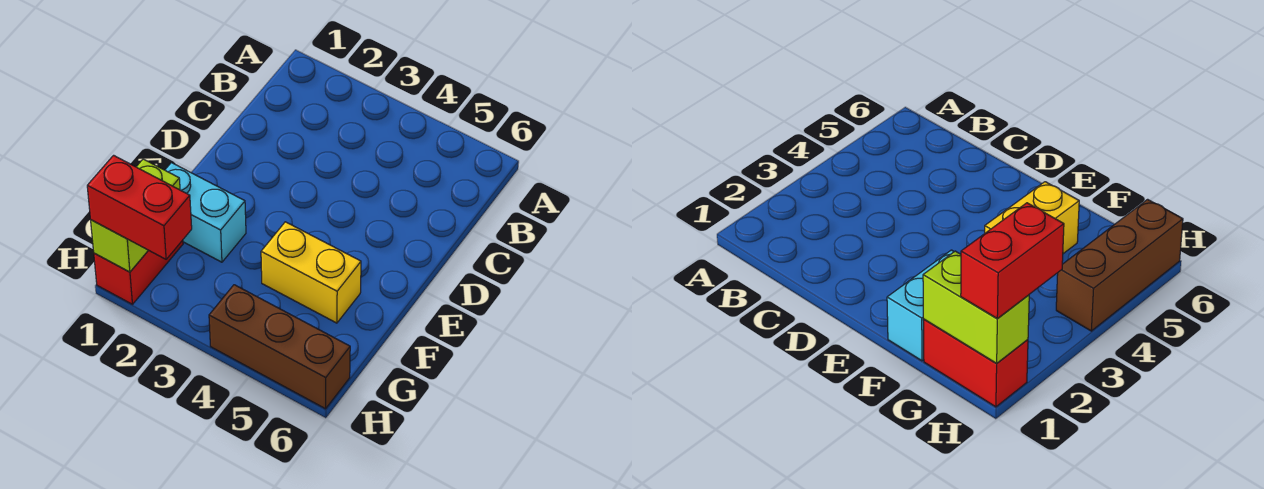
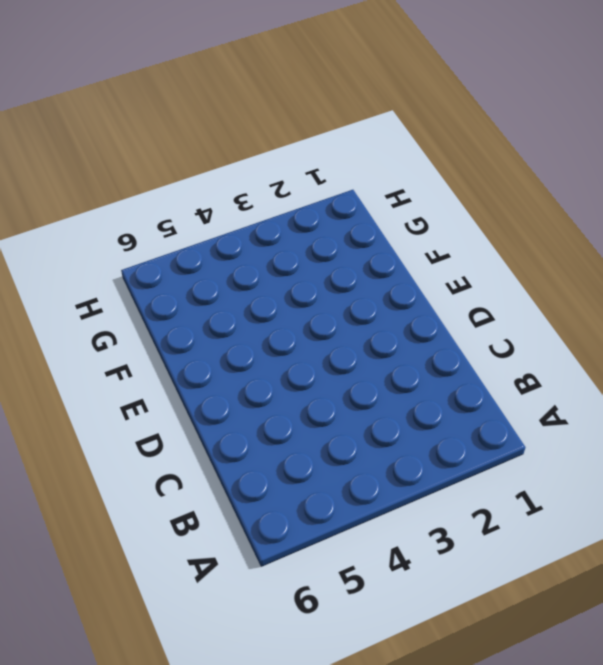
none -> cyan brick F1:F2 level 1
none -> yellow brick F4:F5 level 1

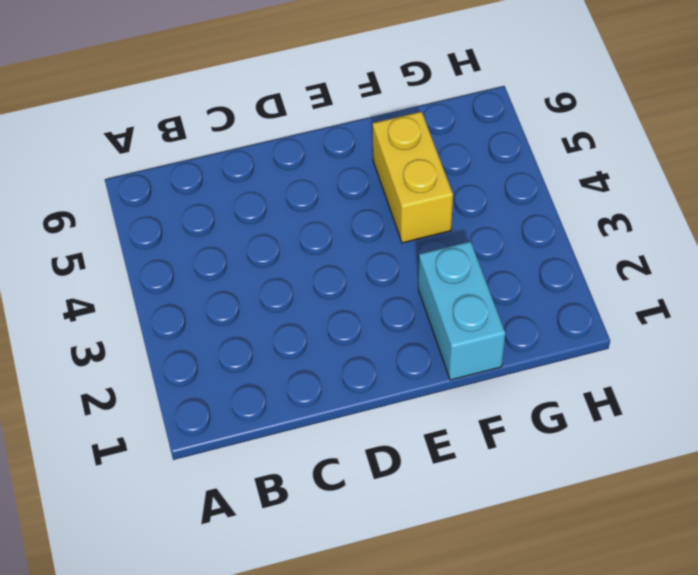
none -> red brick G1:H1 level 1
none -> brown brick H4:H6 level 1

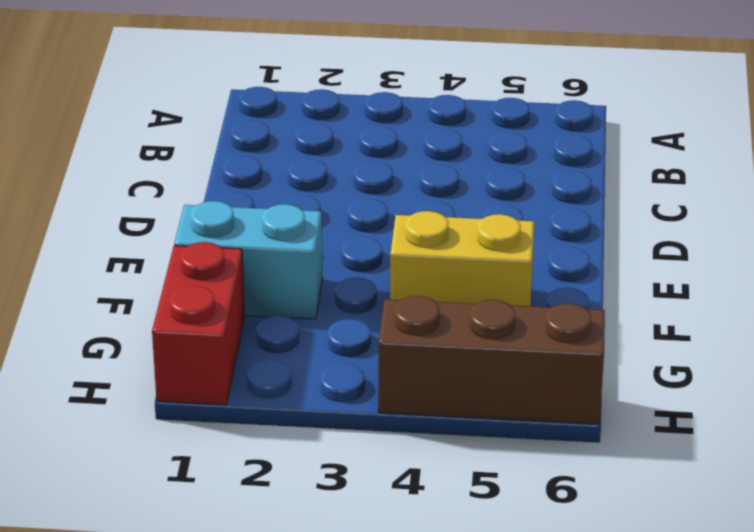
none -> lime brick G1:H1 level 2
none -> red brick H1:H2 level 3

